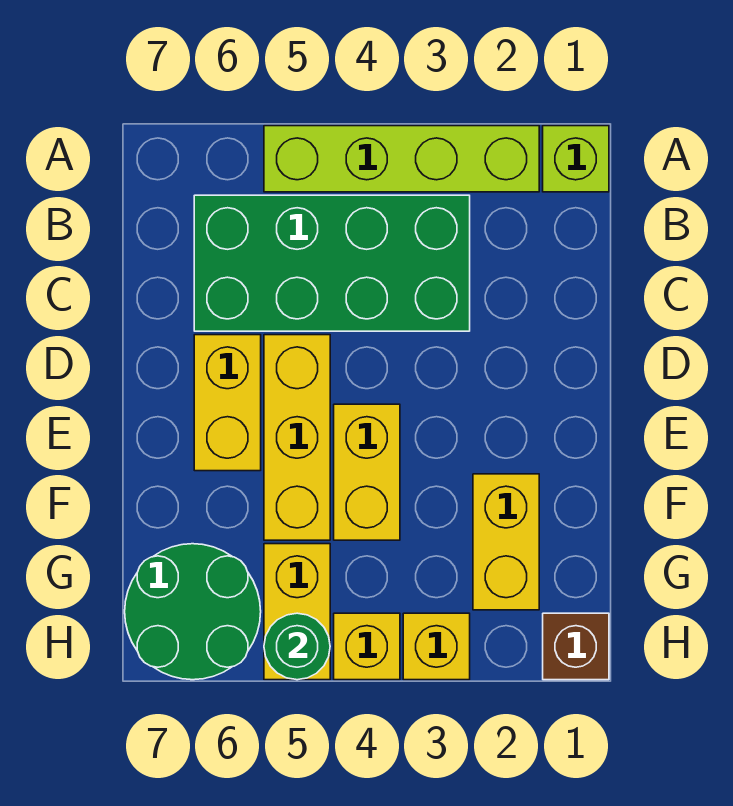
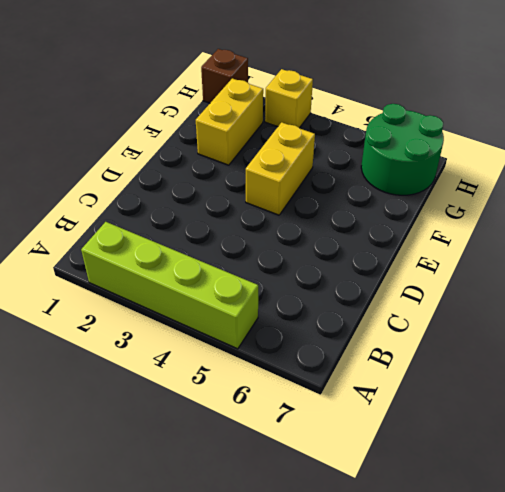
none -> lime brick A1 level 1
none -> green brick B3:C6 level 1
none -> yellow brick D5:F5 level 1

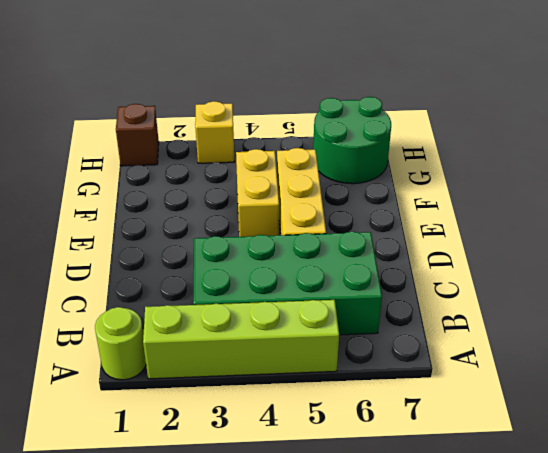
lime round brick A1 level 1 -> lime brick A1 level 1
none -> yellow brick D6:E6 level 1
none -> yellow brick F2:G2 level 1
none -> yellow brick G5:H5 level 1

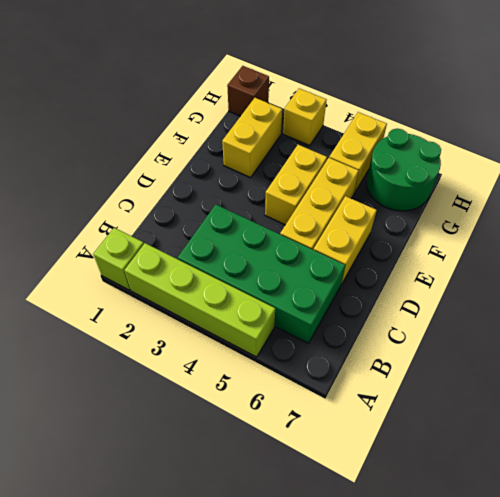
none -> yellow brick H4 level 1
none -> green round brick H5 level 2

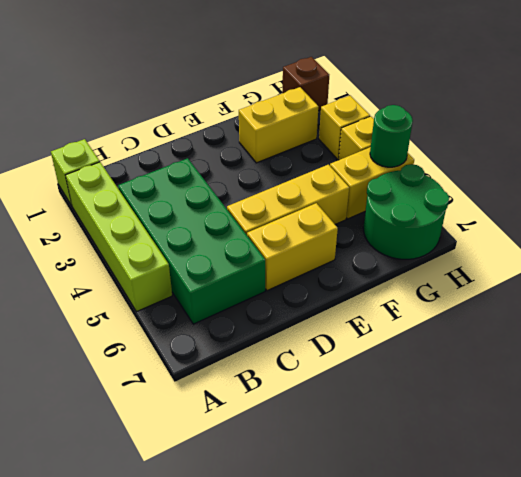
none -> yellow brick E4:F4 level 1

